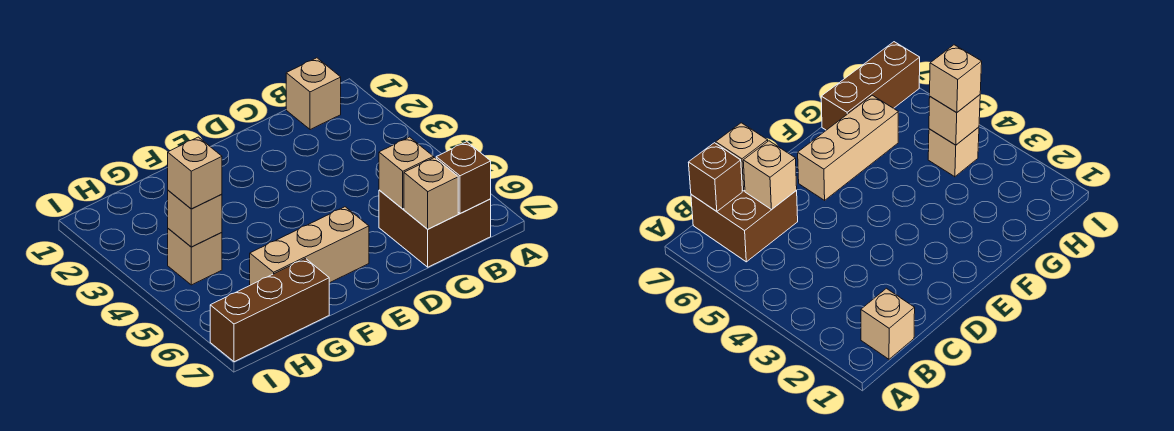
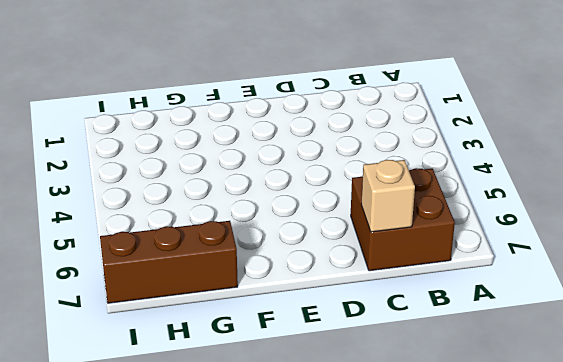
none -> tan brick B1 level 1
none -> tan brick E6:G6 level 1

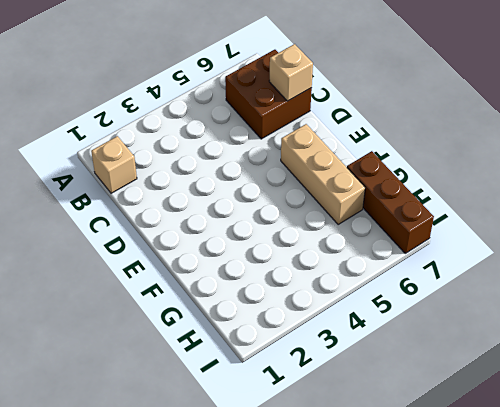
none -> tan brick H4 level 1
none -> brown brick B7 level 2

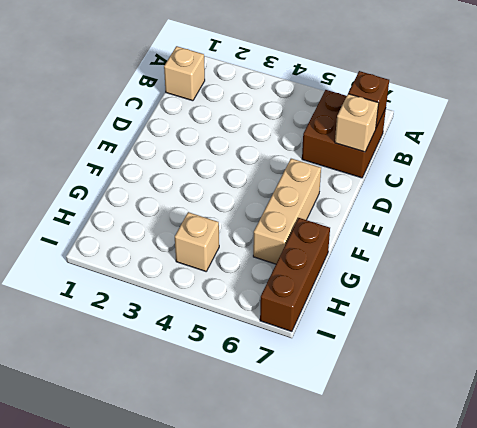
none -> tan brick C6 level 2
none -> tan brick H4 level 2

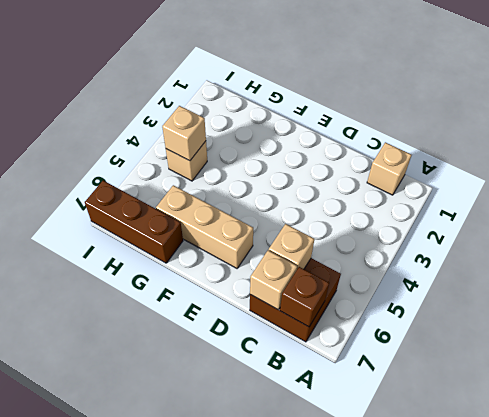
none -> tan brick H4 level 3

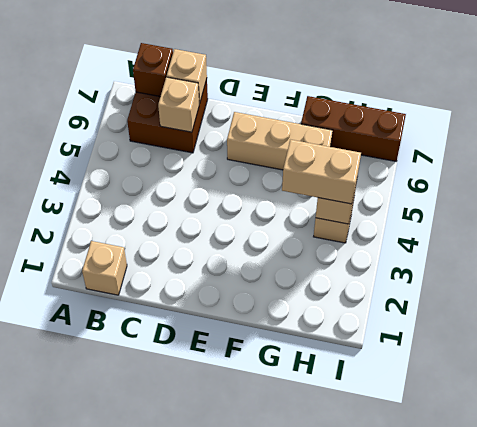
tan brick G4:H4 level 3 -> tan brick H4 level 3

